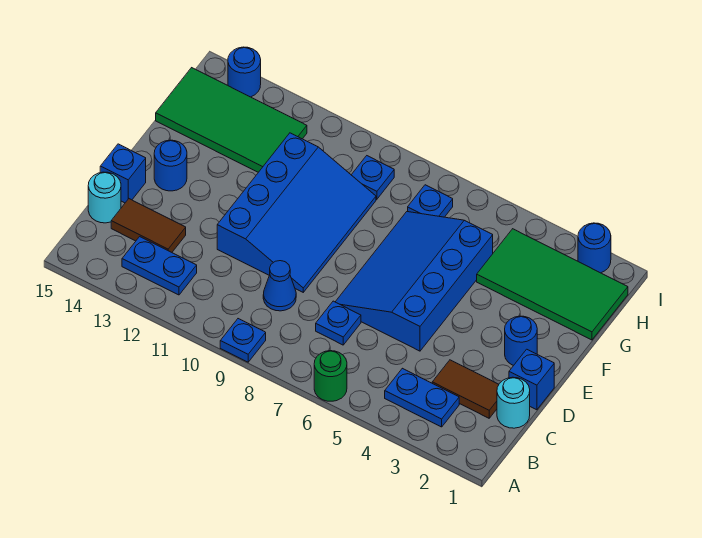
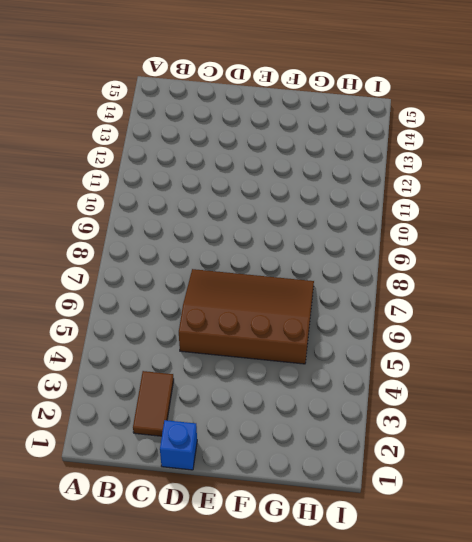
brown slope D5:G7 level 1 top 5 -> blue slope D5:G7 level 1 top 5
none -> green round brick A6 level 1
none -> blue plate A9 level 1
none -> blue plate B3:B4 level 1

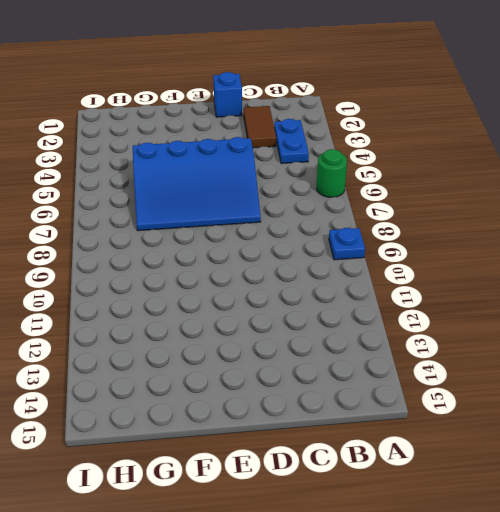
none -> blue plate B12:B13 level 1
none -> cyan round brick C1 level 1
none -> blue plate C7 level 1

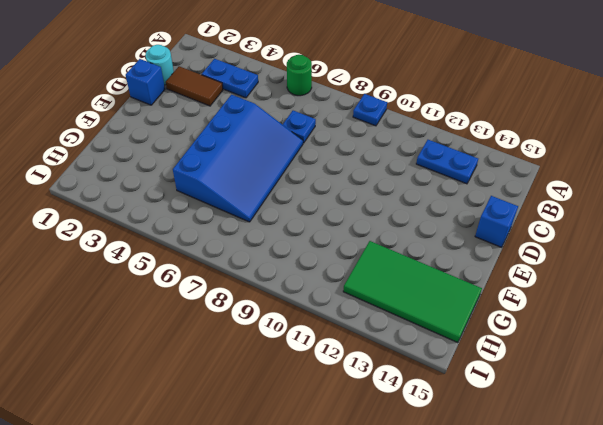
none -> blue cone C9 level 1
none -> brown tile C13:C14 level 1
none -> cyan round brick C15 level 1

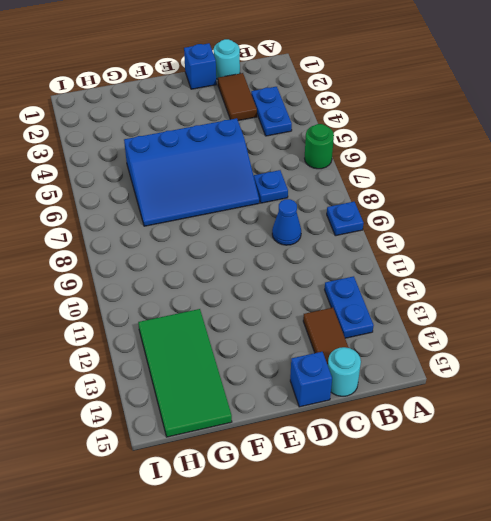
none -> blue slope D9:G11 level 1 top 11
none -> blue round brick E2 level 1
none -> blue round brick E14 level 1

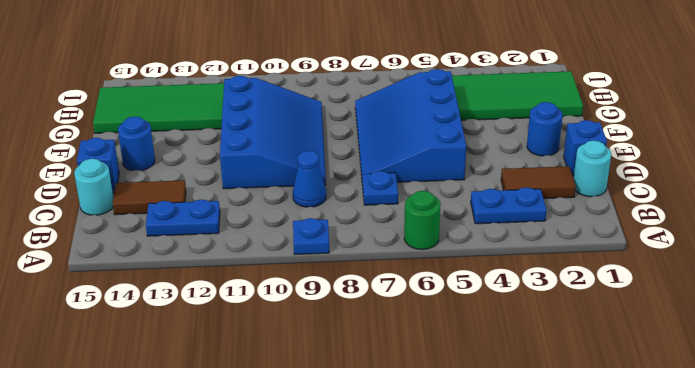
none -> blue plate H7 level 1
none -> blue plate H9 level 1
none -> blue round brick I2 level 1

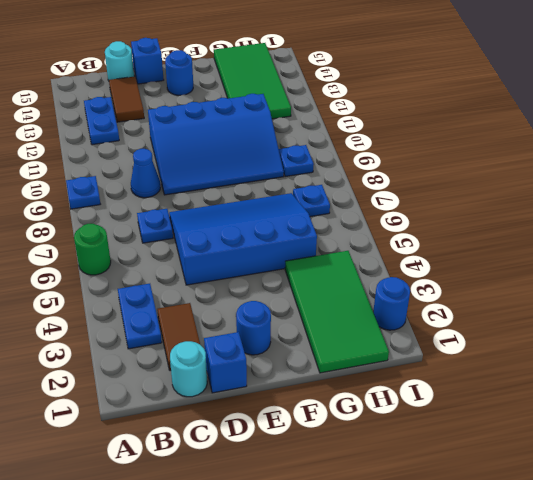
none -> blue round brick I14 level 1

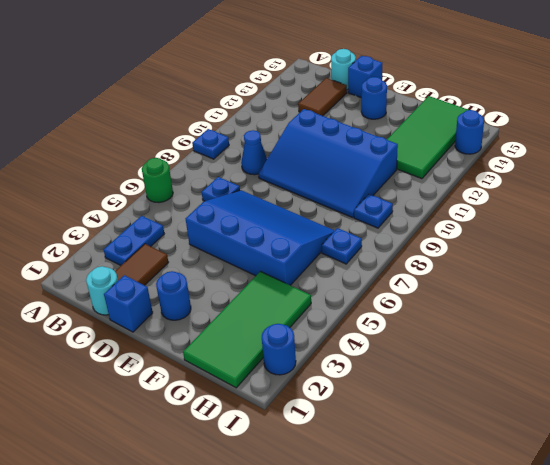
none -> blue plate B12:B13 level 1

